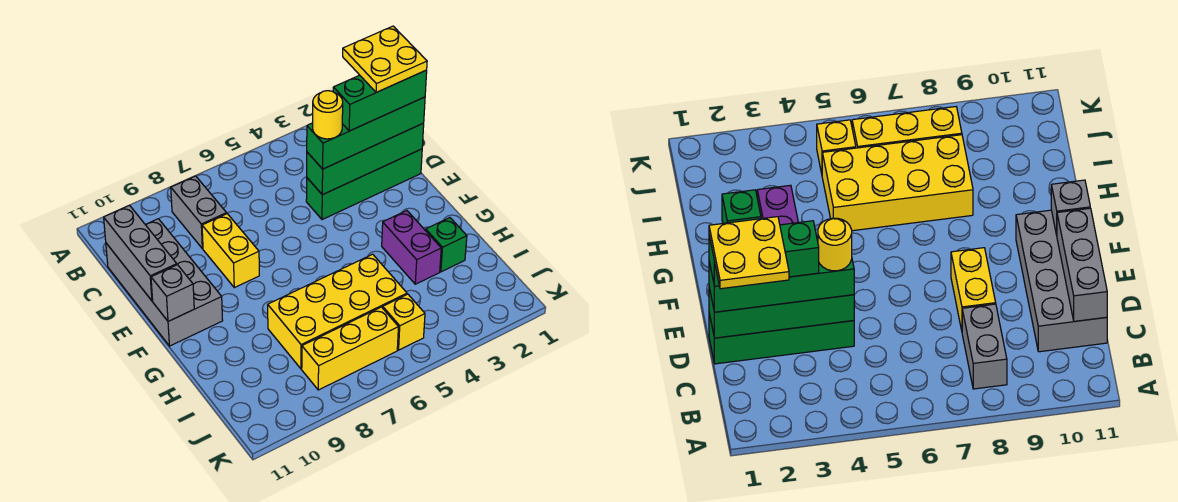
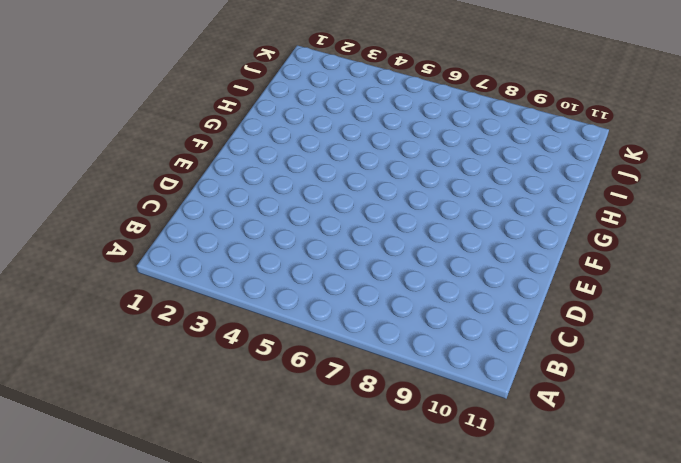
none -> grey brick B8:C8 level 1
none -> grey brick C10:F11 level 1
none -> green brick D1:D4 level 1

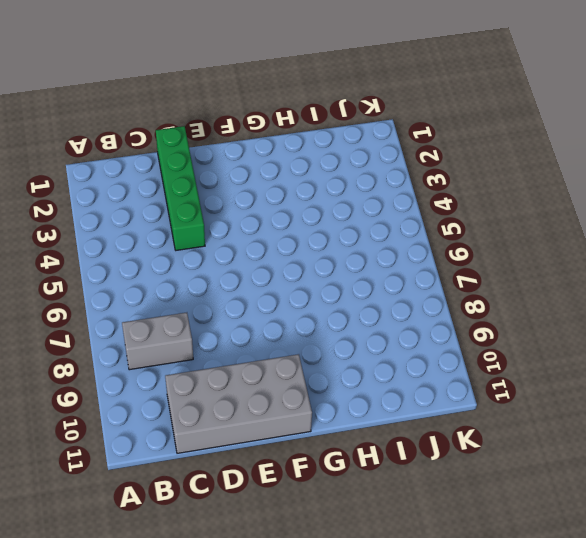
none -> yellow brick D8:E8 level 1
none -> purple brick G3:H3 level 1
none -> green brick H2 level 1

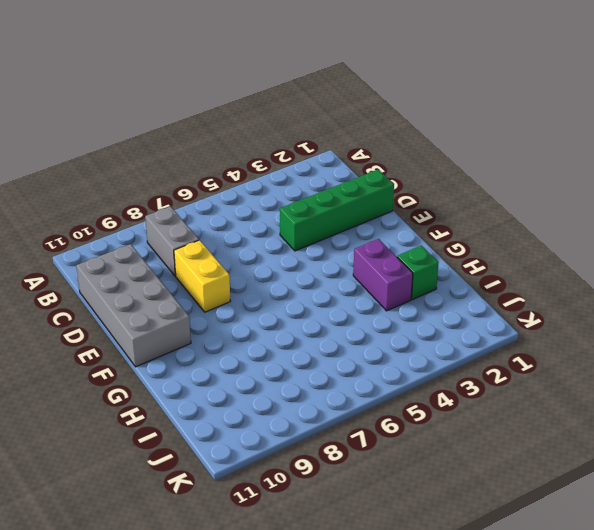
none -> yellow brick H5:I8 level 1
none -> yellow brick J5 level 1
none -> yellow brick J6:J8 level 1

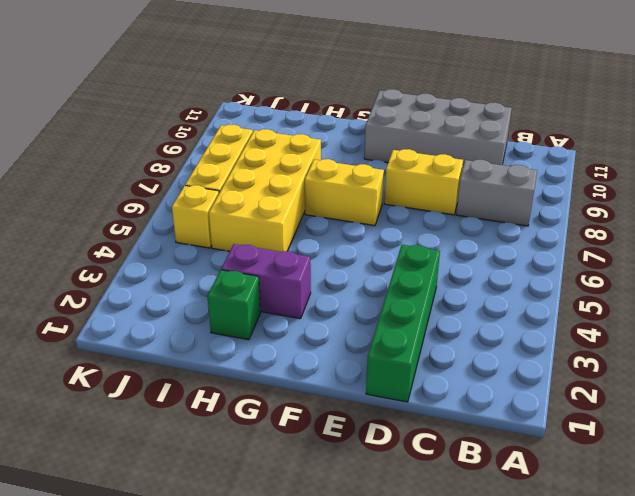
yellow brick F7:G7 level 1 -> none
none -> grey brick C11:E11 level 2
none -> green brick D1:D4 level 2
none -> grey brick F11 level 2

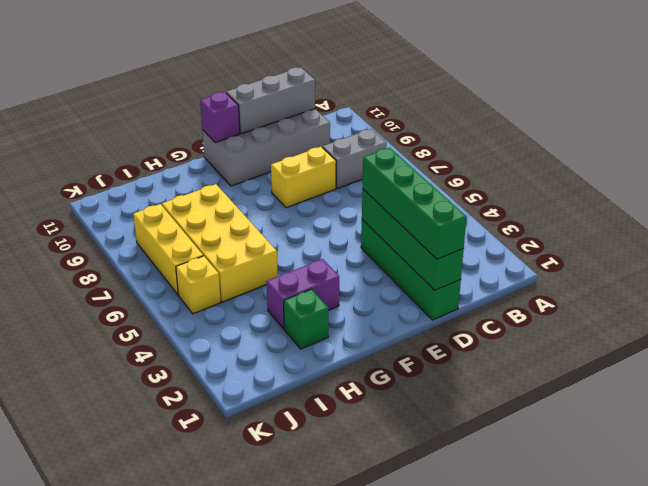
purple brick F11 level 2 -> grey brick F11 level 2
none -> green brick D1:D3 level 4
none -> yellow round brick D4 level 4
none -> yellow plate C1:D2 level 5

